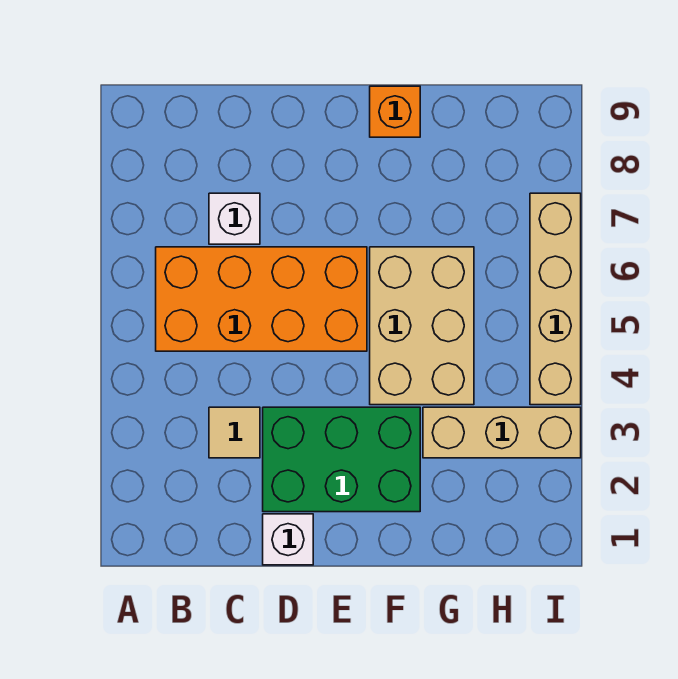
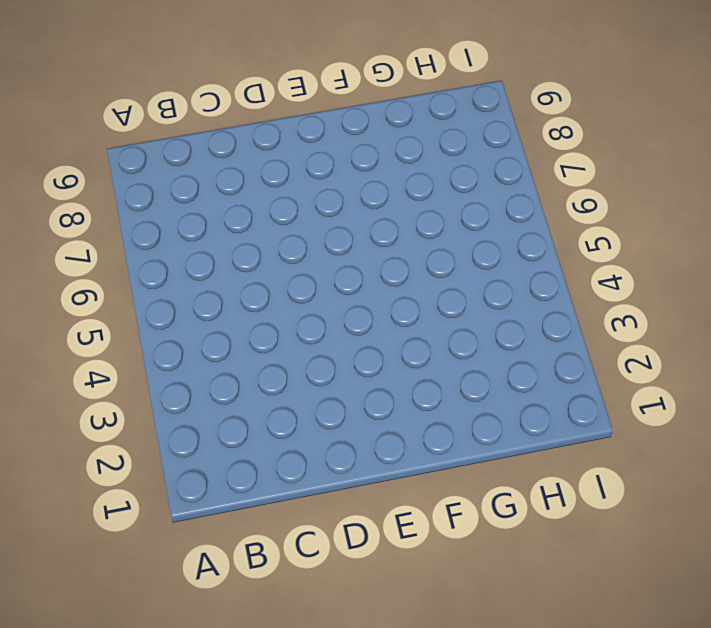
none -> orange brick B5:E6 level 1
none -> tan tile C3 level 1

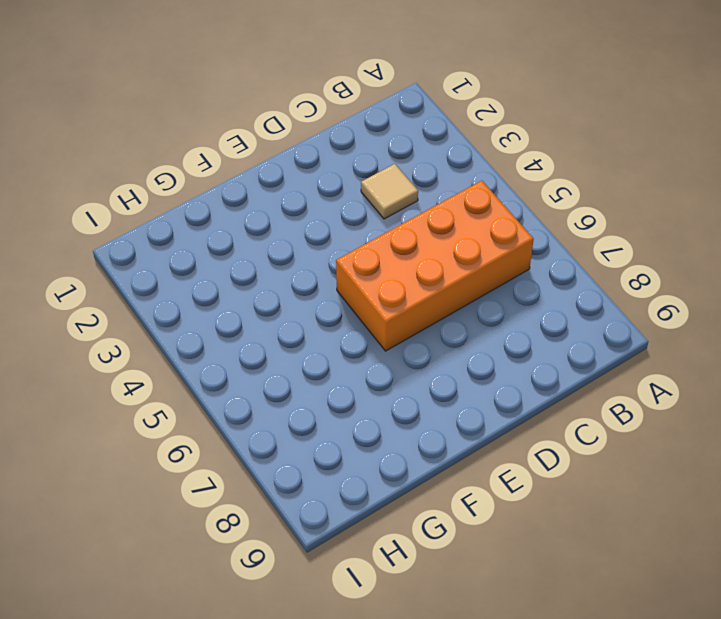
none -> white brick C7 level 1
none -> white brick D1 level 1

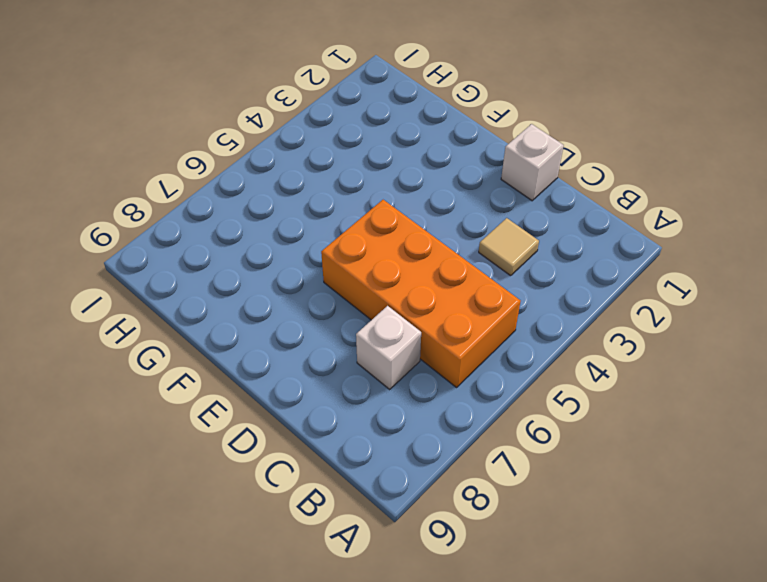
none -> green brick D2:F3 level 1
none -> tan brick F4:G6 level 1

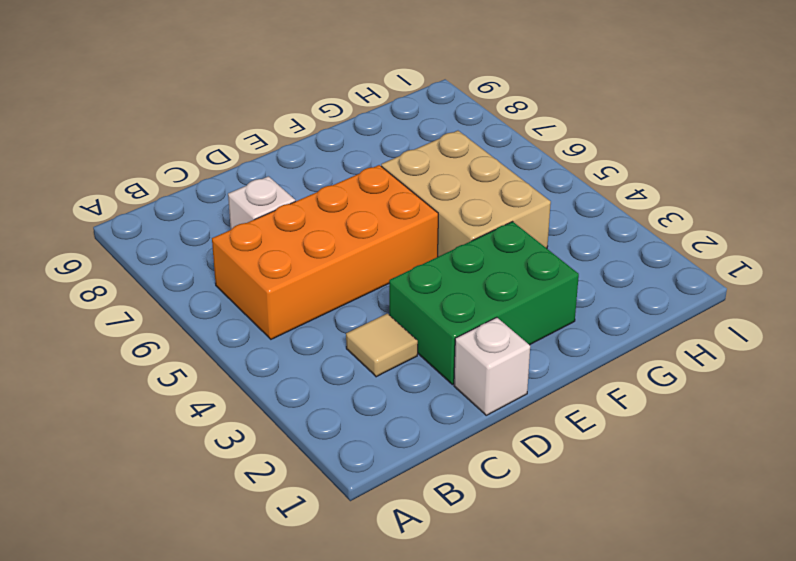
none -> orange brick F9 level 1
none -> tan brick G3:I3 level 1

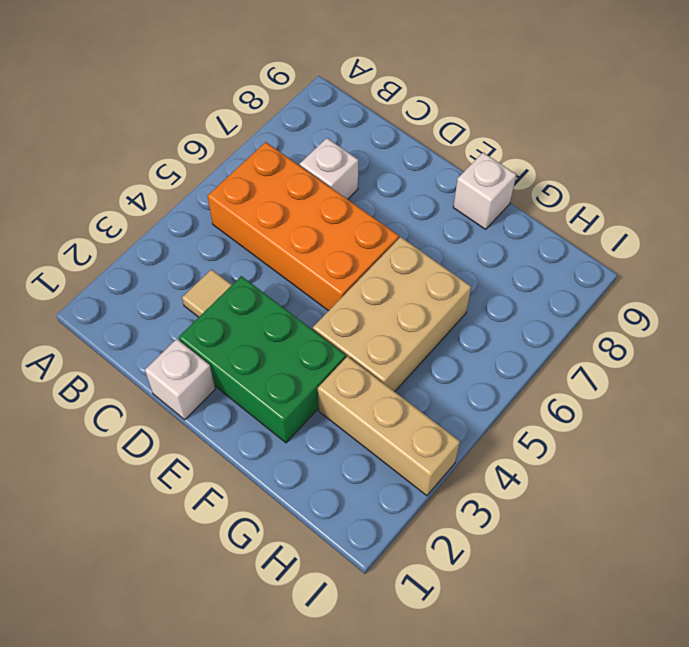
white brick F9 level 1 -> orange brick F9 level 1
none -> tan brick I4:I7 level 1

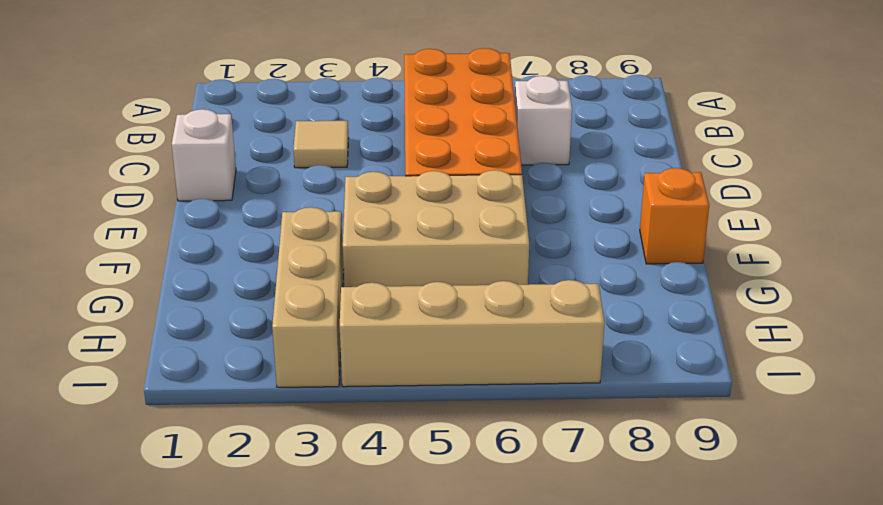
none -> green brick D2:F3 level 1

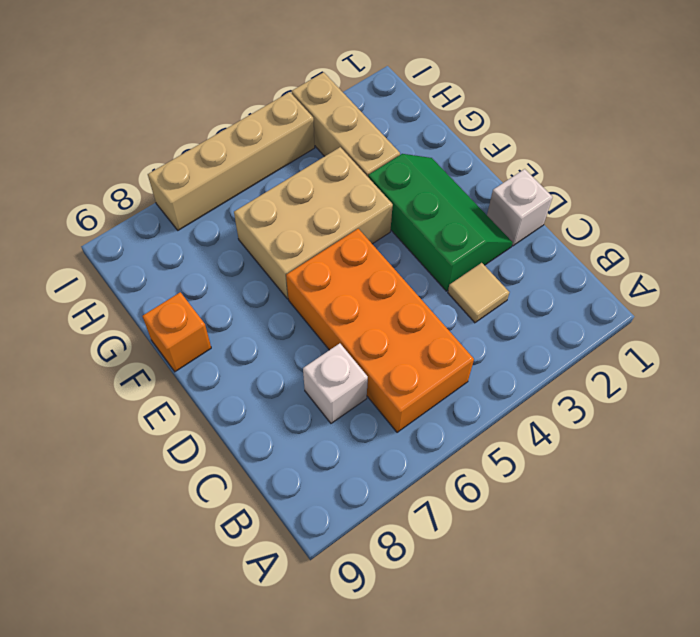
green slope D2:F3 level 1 top 3 -> green brick D2:F3 level 1

